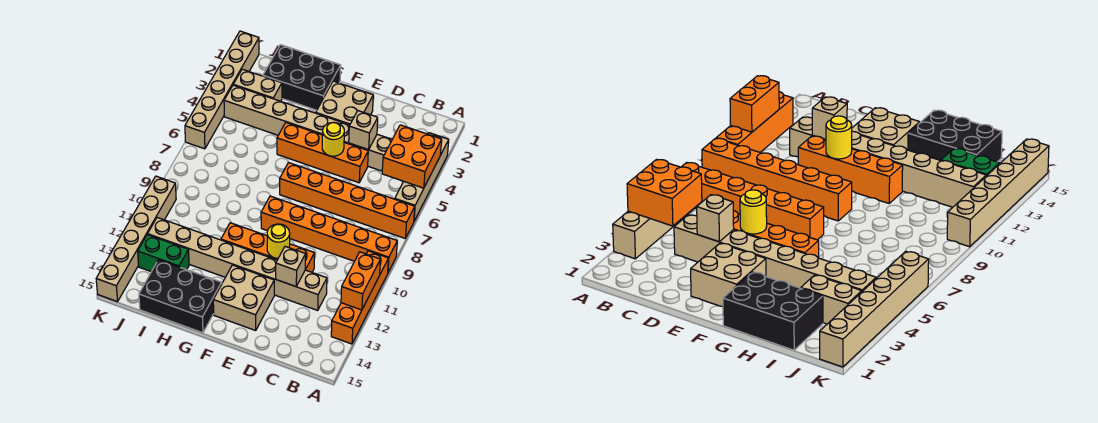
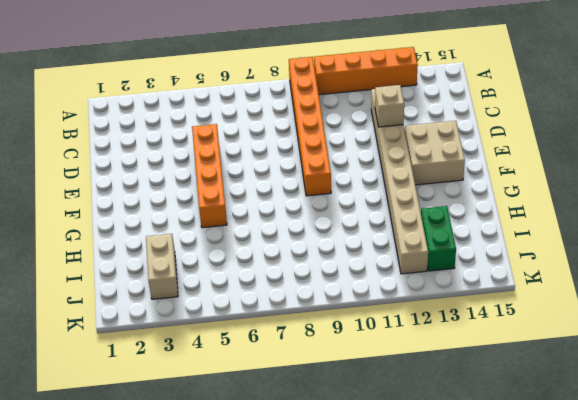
none -> tan brick A3:A6 level 1
none -> orange brick A7:F7 level 1
none -> tan brick C4:J4 level 1

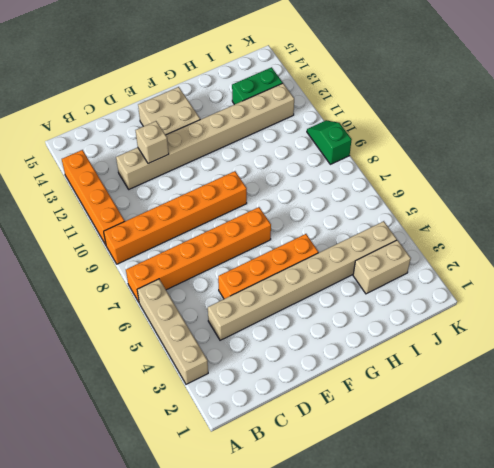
green slope K9:K10 level 1 top 9 -> tan brick K10:K15 level 1
none -> orange brick D11:G11 level 1
none -> tan brick E2:F3 level 1
none -> black brick G1:I2 level 1

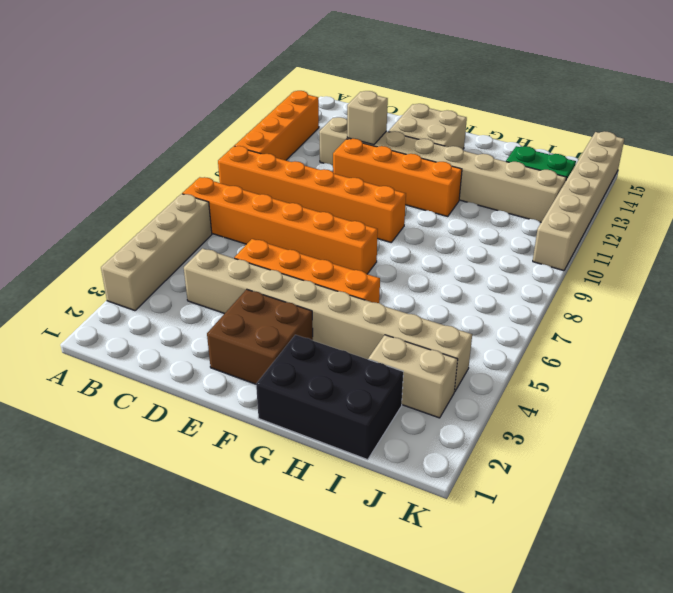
brown brick E2:F3 level 1 -> tan brick E2:F3 level 1
none -> black brick G14:I15 level 1
none -> tan brick K1:K6 level 1
none -> orange brick A4:B5 level 2

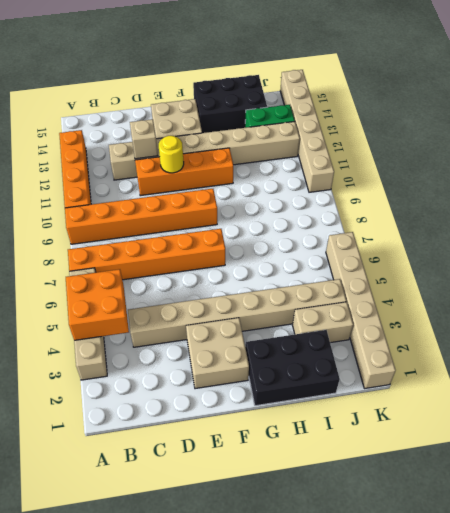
none -> orange brick D5:G5 level 1
none -> orange brick A11:A12 level 2
none -> tan brick D4 level 2

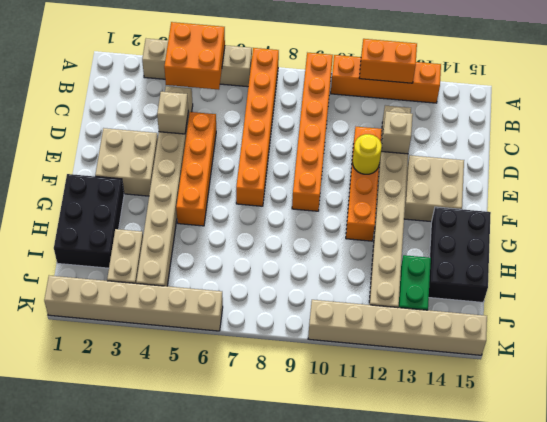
none -> yellow round brick E5 level 2

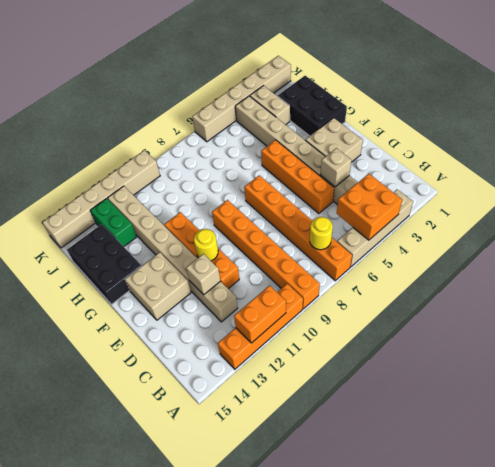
yellow round brick B7 level 2 -> yellow round brick E5 level 2

